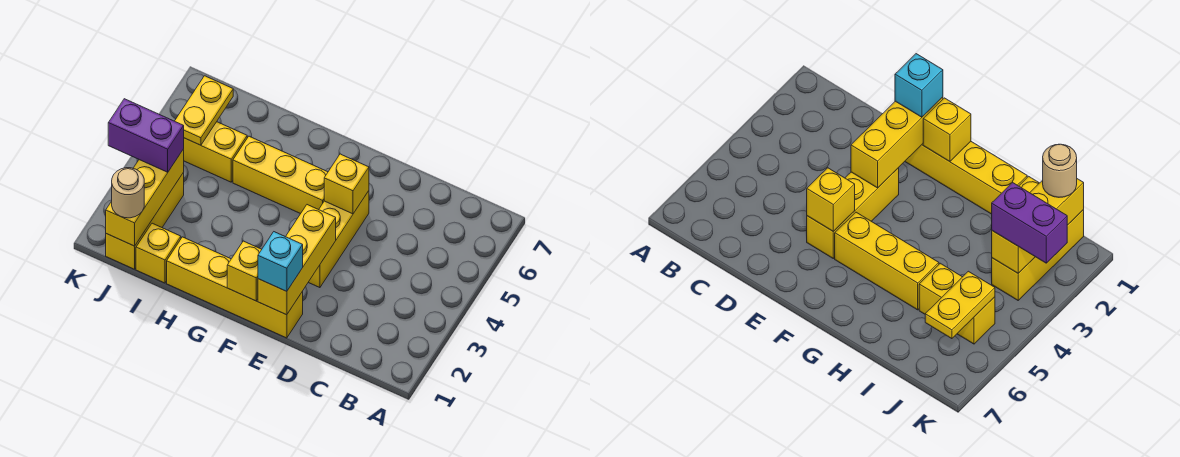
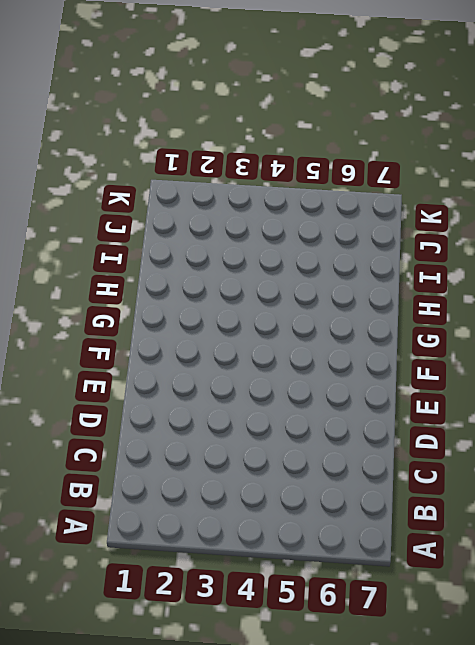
none -> yellow brick E1:H1 level 1
none -> yellow brick E3:E5 level 1
none -> yellow brick F5:H5 level 1

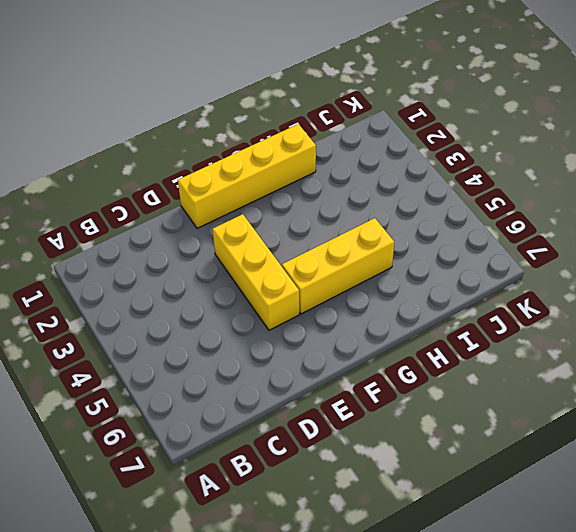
none -> yellow brick I1 level 1
none -> yellow brick I5:J5 level 1
none -> yellow brick J1:J3 level 1

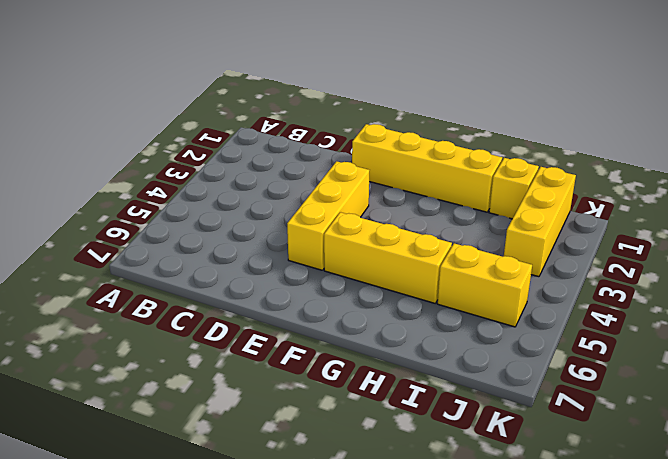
none -> yellow brick E1:E3 level 2
none -> yellow brick E5 level 2
none -> yellow brick F1 level 2

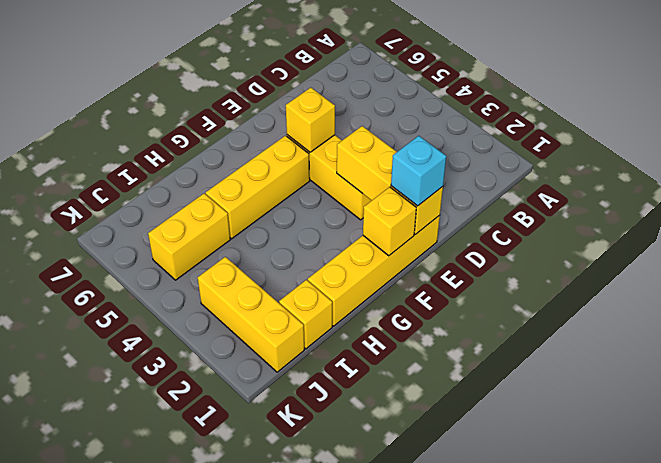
none -> yellow brick J1:J3 level 2
none -> yellow plate J5:J6 level 2
none -> tan round brick J1 level 3

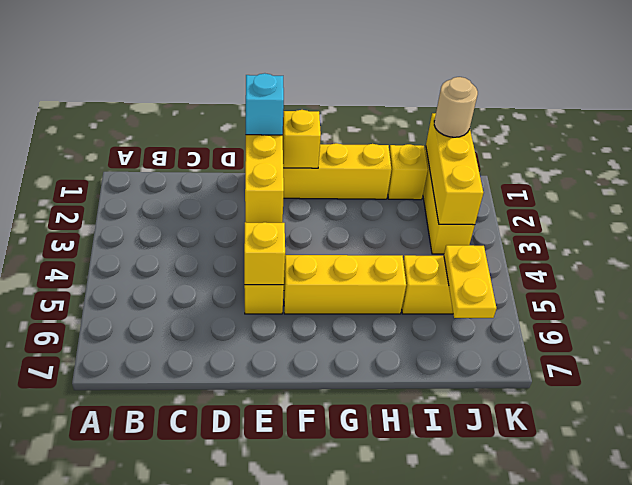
none -> purple brick J3:K3 level 3

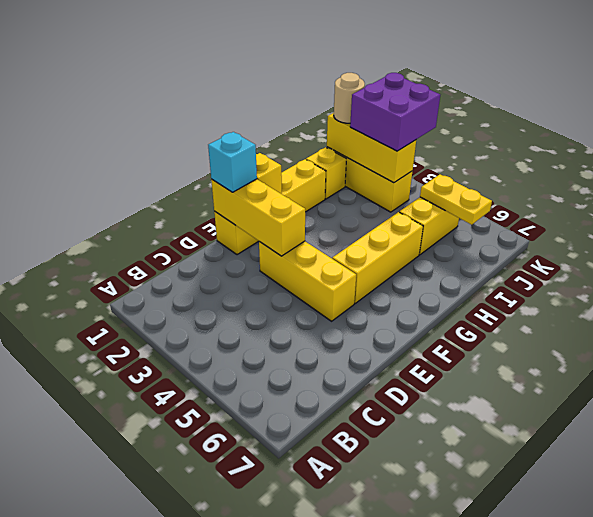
purple brick J2:K3 level 3 -> purple brick J3:K3 level 3
none -> yellow brick E5 level 2

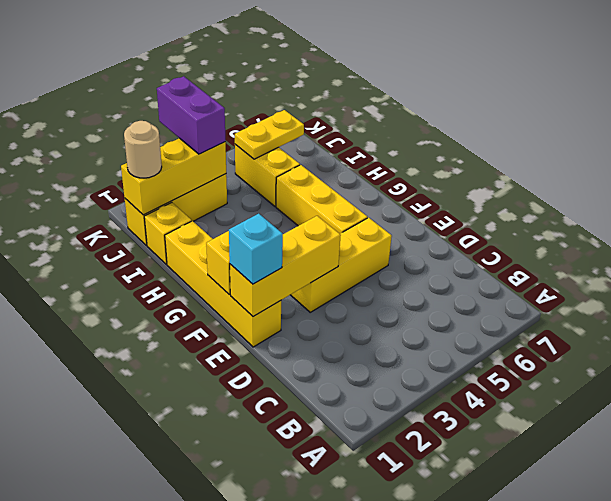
none -> yellow brick E5 level 2

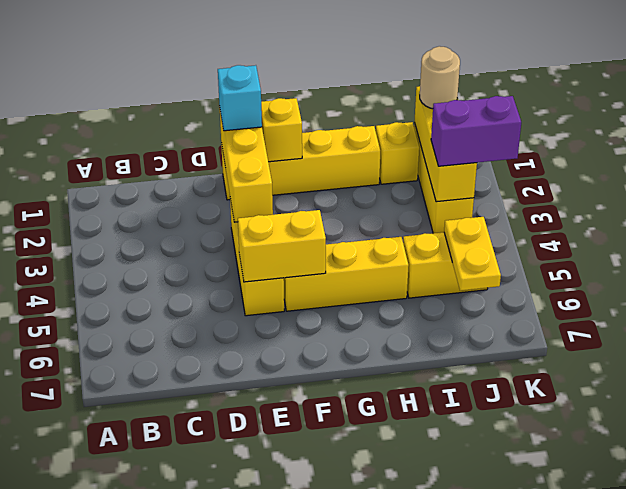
yellow brick E5:F5 level 2 -> yellow brick E5 level 2

